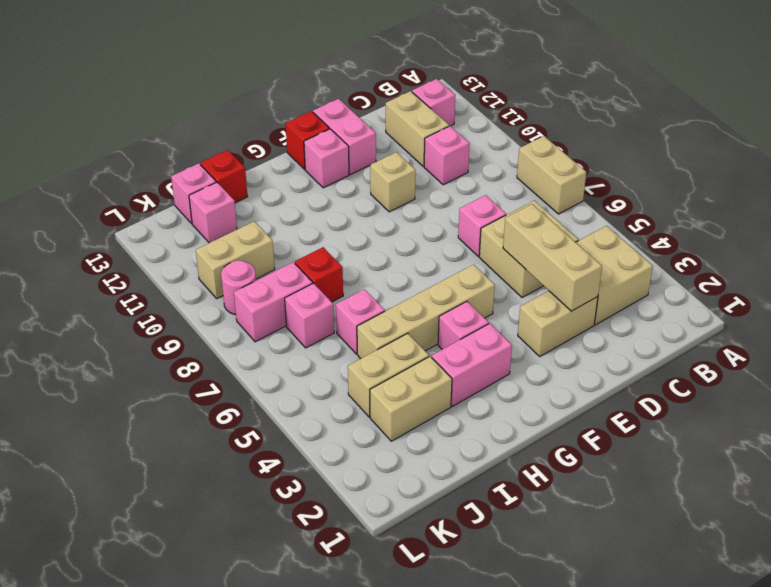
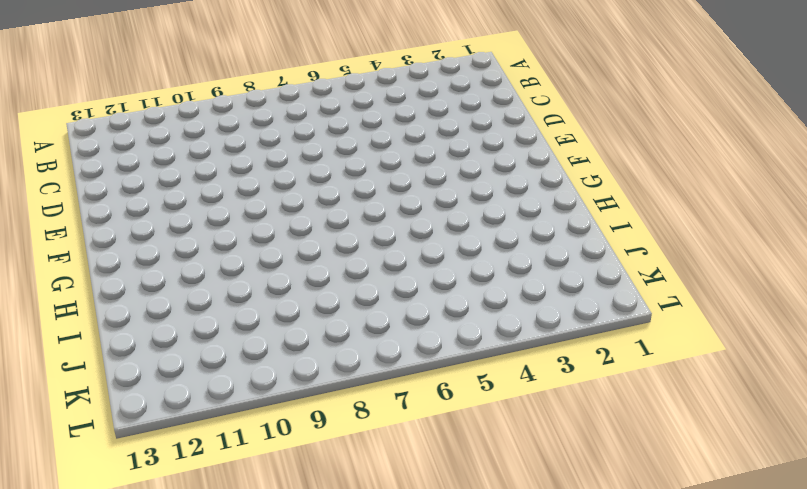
none -> tan brick A7:A8 level 1
none -> tan brick B3:C4 level 1
none -> pink brick B12 level 1

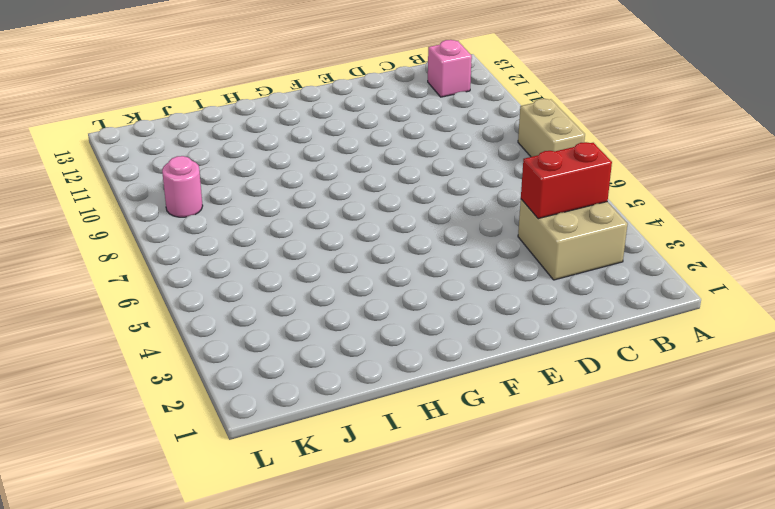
red brick B4:C4 level 2 -> none
none -> tan brick C5:D6 level 1
none -> pink brick C10 level 1
none -> tan brick C11:C12 level 1

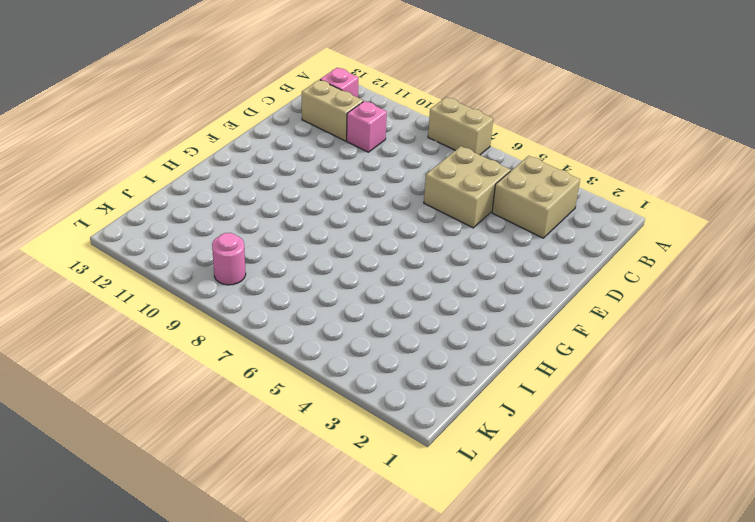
none -> tan brick D3:E3 level 1
none -> pink brick D7 level 1
none -> tan brick E10 level 1

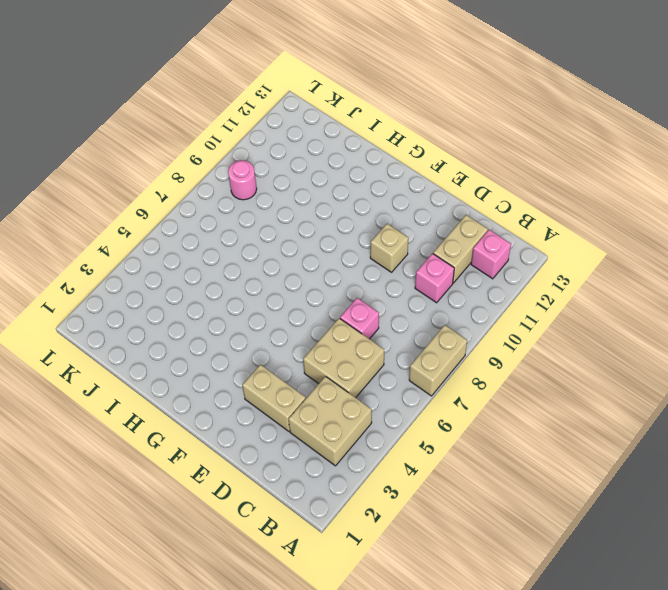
none -> pink brick E12:E13 level 1
none -> tan brick F5:I5 level 1
none -> pink brick F12 level 1

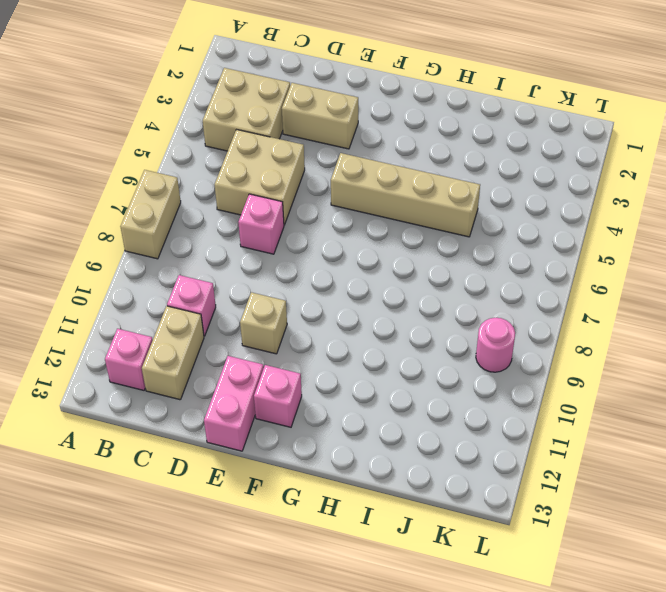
none -> red brick F13 level 1
none -> pink brick G3:H3 level 1
none -> pink brick G4 level 1

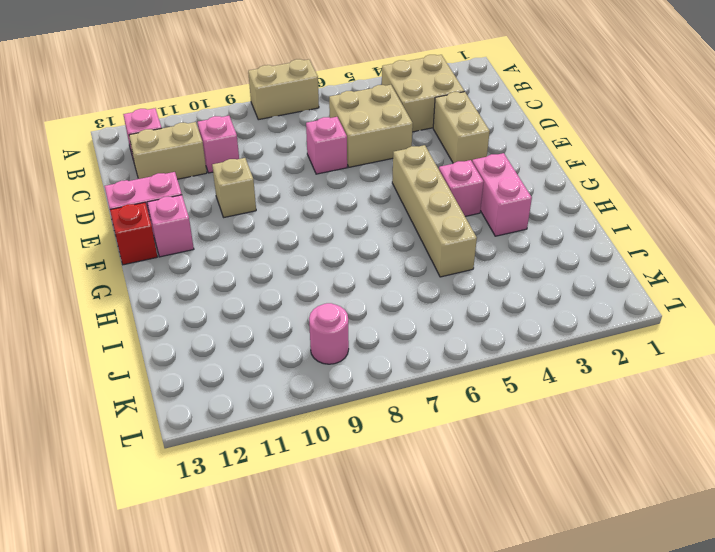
none -> tan brick I3:J3 level 1
none -> tan brick I4:J4 level 1
none -> pink brick I6 level 1

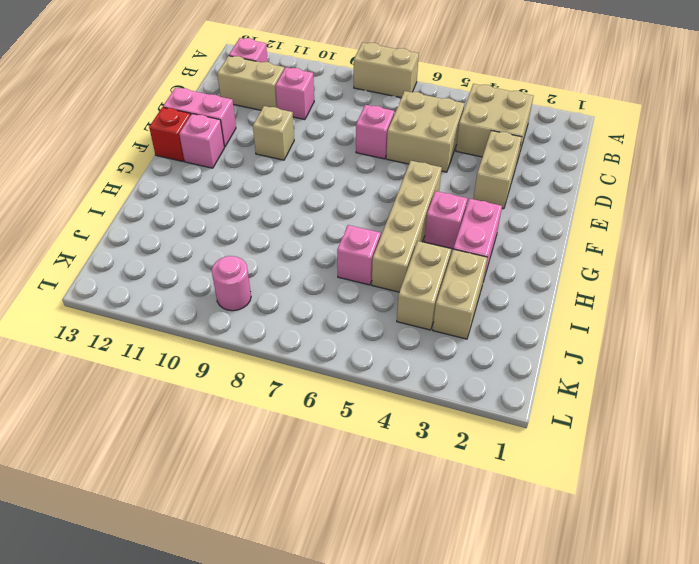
none -> red brick I8 level 1
none -> red brick I13 level 1
none -> pink brick J7 level 1

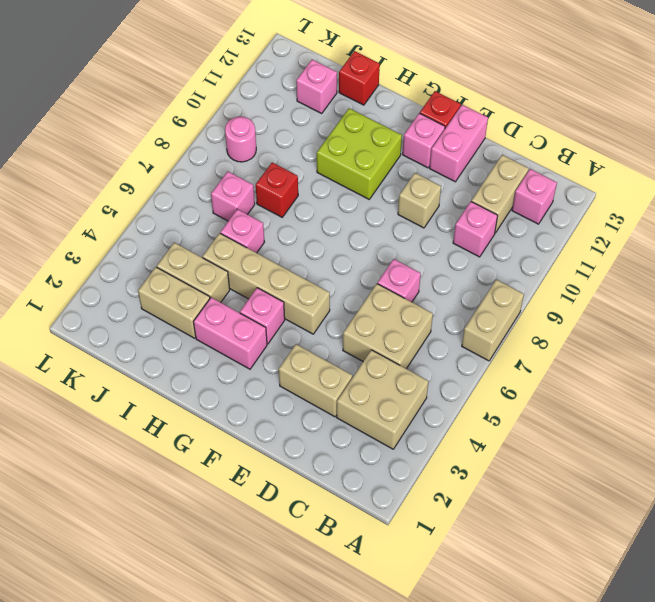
lime brick G10:H11 level 1 -> none
none -> pink brick J8:K8 level 1
none -> tan brick J10:K10 level 1
none -> pink brick J13 level 1

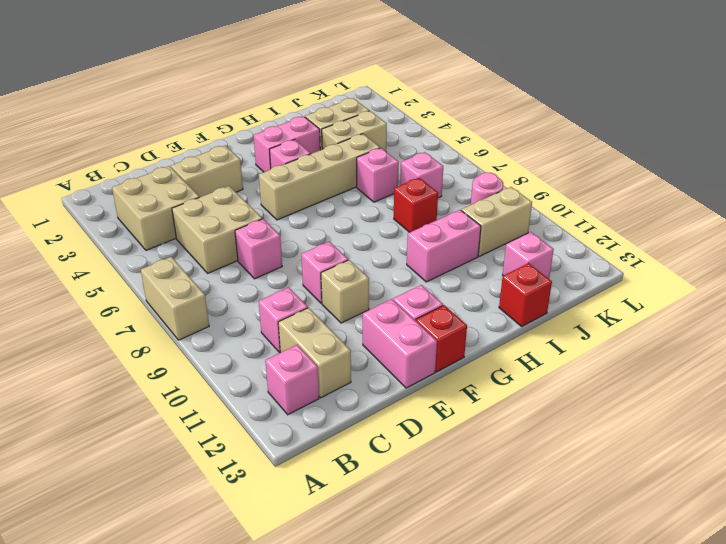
pink brick E9 level 1 -> pink brick J13 level 1
pink brick H10:I10 level 1 -> pink brick J8:K8 level 1
none -> tan brick D3:D5 level 2

